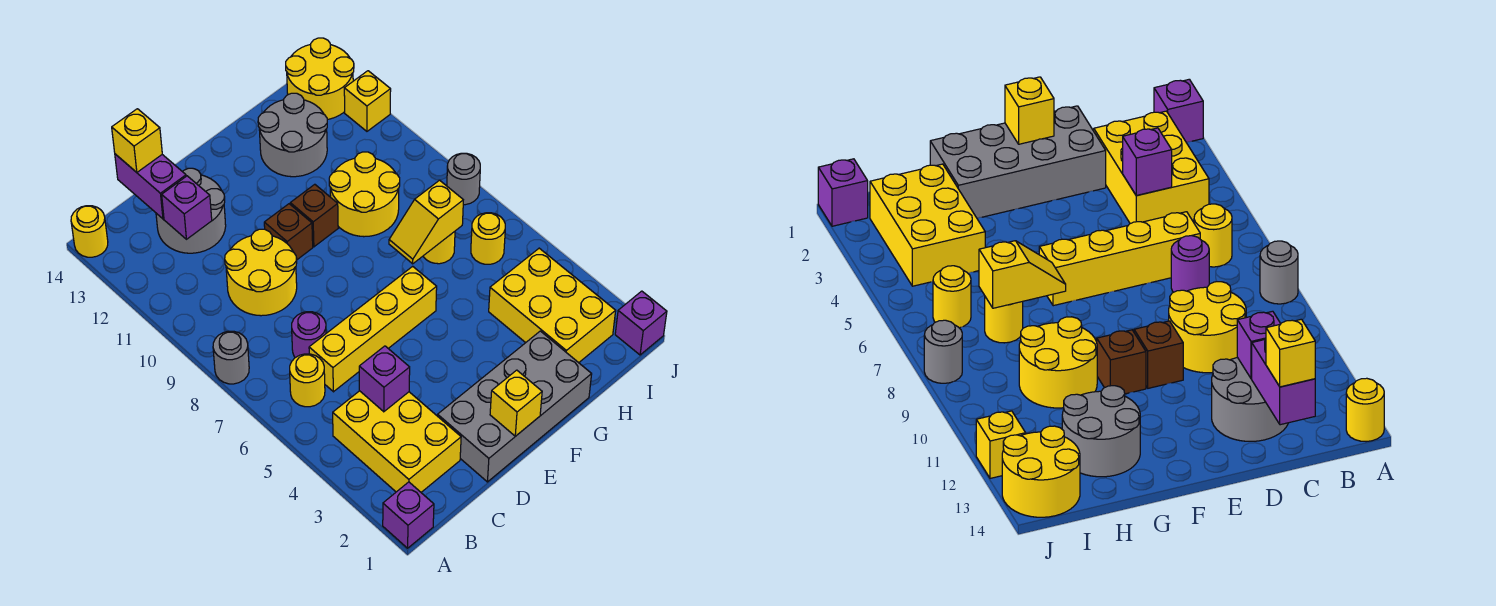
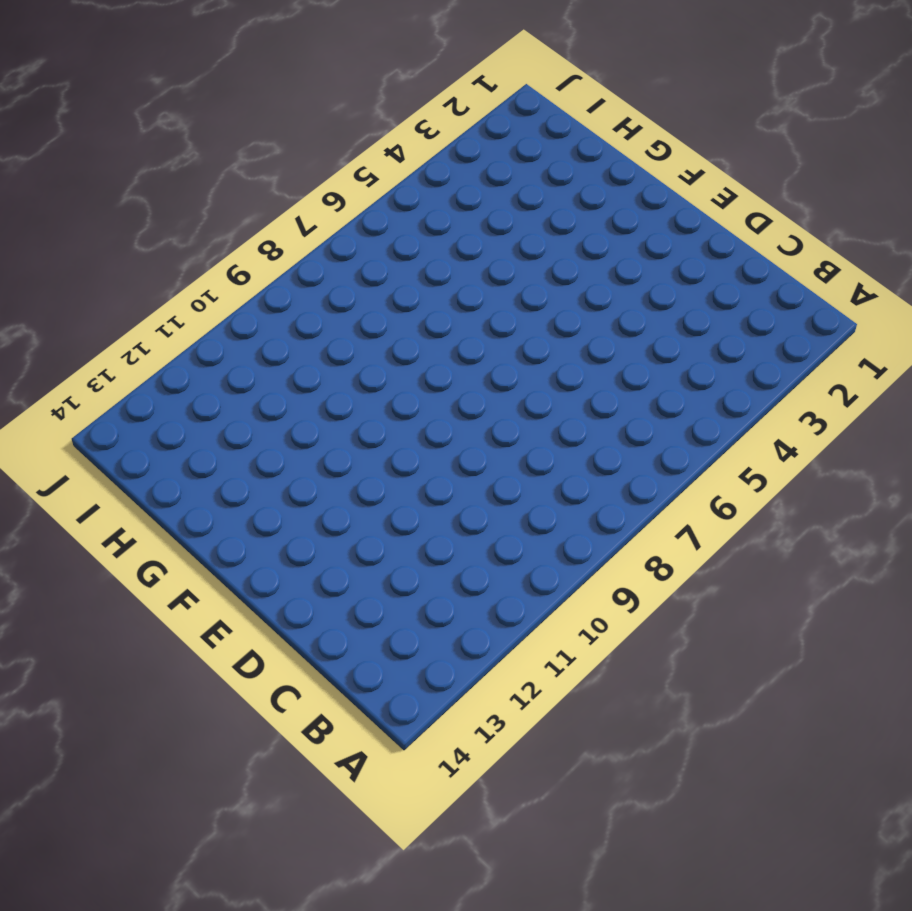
none -> purple brick A1 level 1
none -> grey round brick A8 level 1
none -> yellow round brick A14 level 1

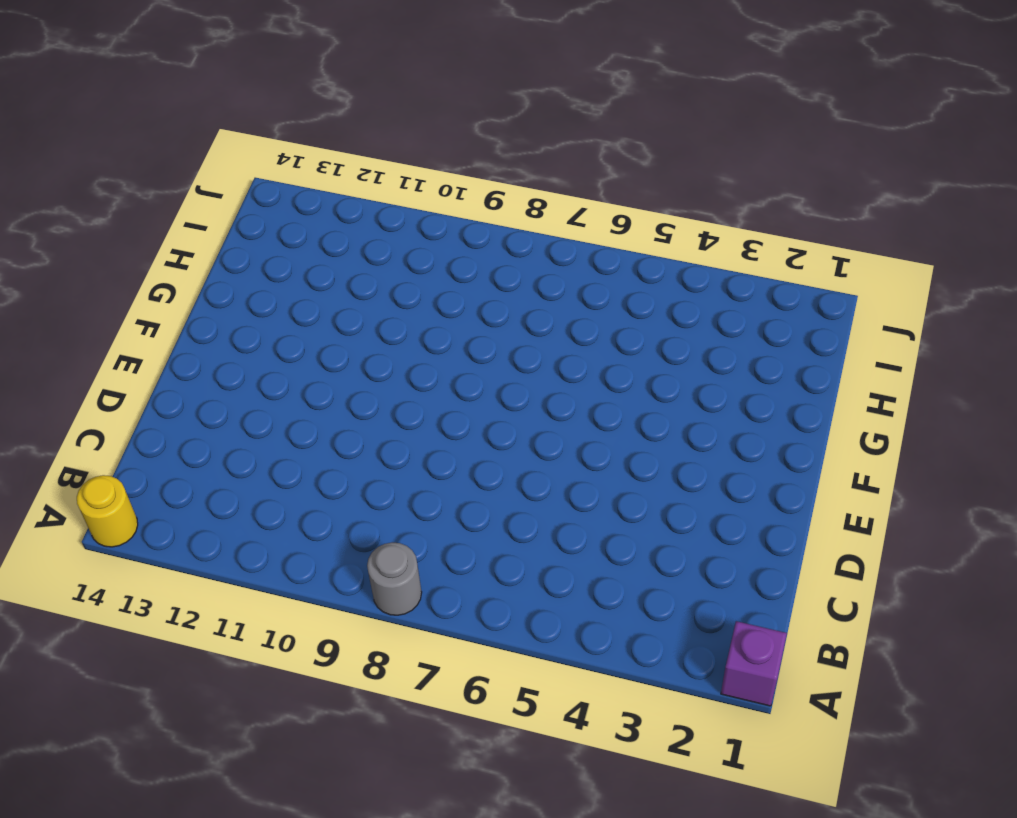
none -> yellow brick B2:C4 level 1
none -> yellow round brick B6 level 1
none -> yellow brick C6:F6 level 1

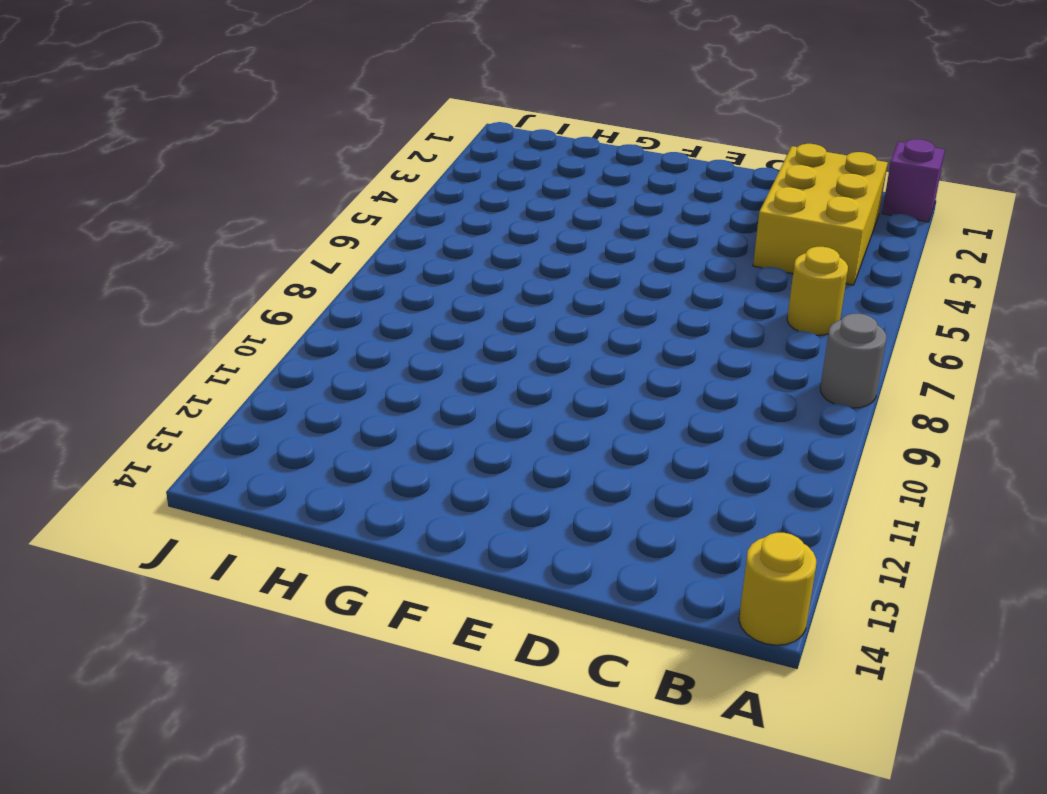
none -> yellow brick C6:F6 level 1
none -> purple round brick C7 level 1
none -> yellow round brick C9:D10 level 1

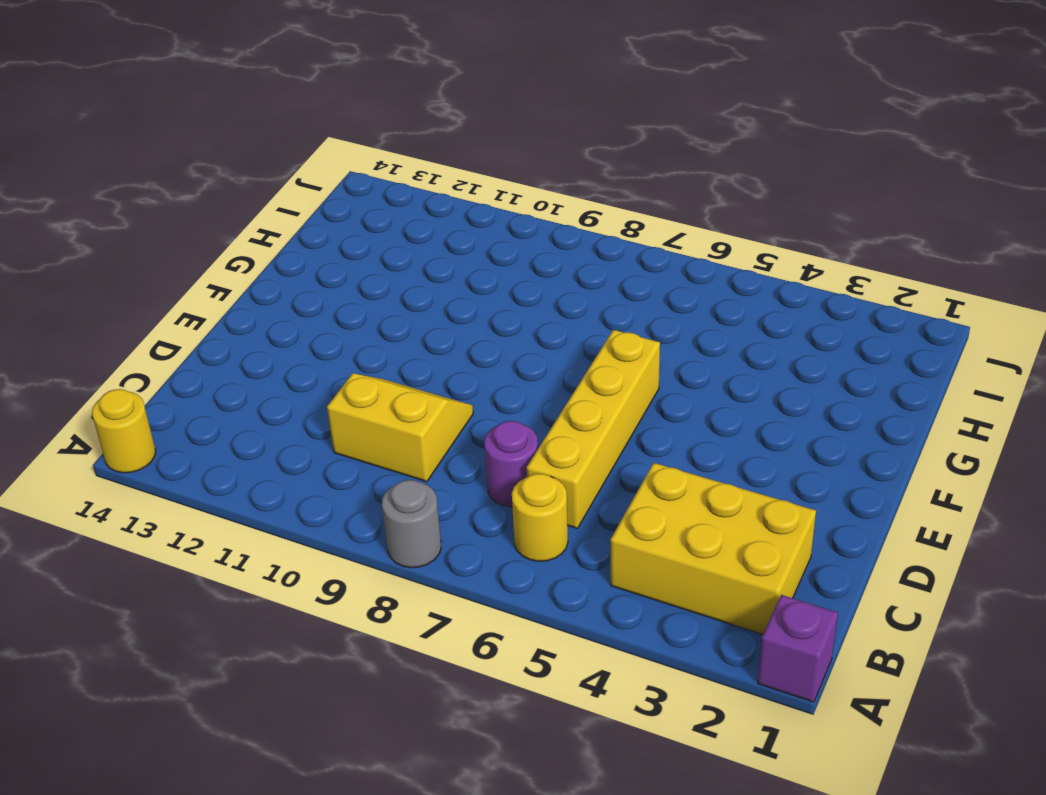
yellow slope C9:D10 level 1 top C -> yellow round brick C9:D10 level 1
none -> grey round brick C12:D13 level 1
none -> grey brick D1:G2 level 1
none -> brown brick E10 level 1

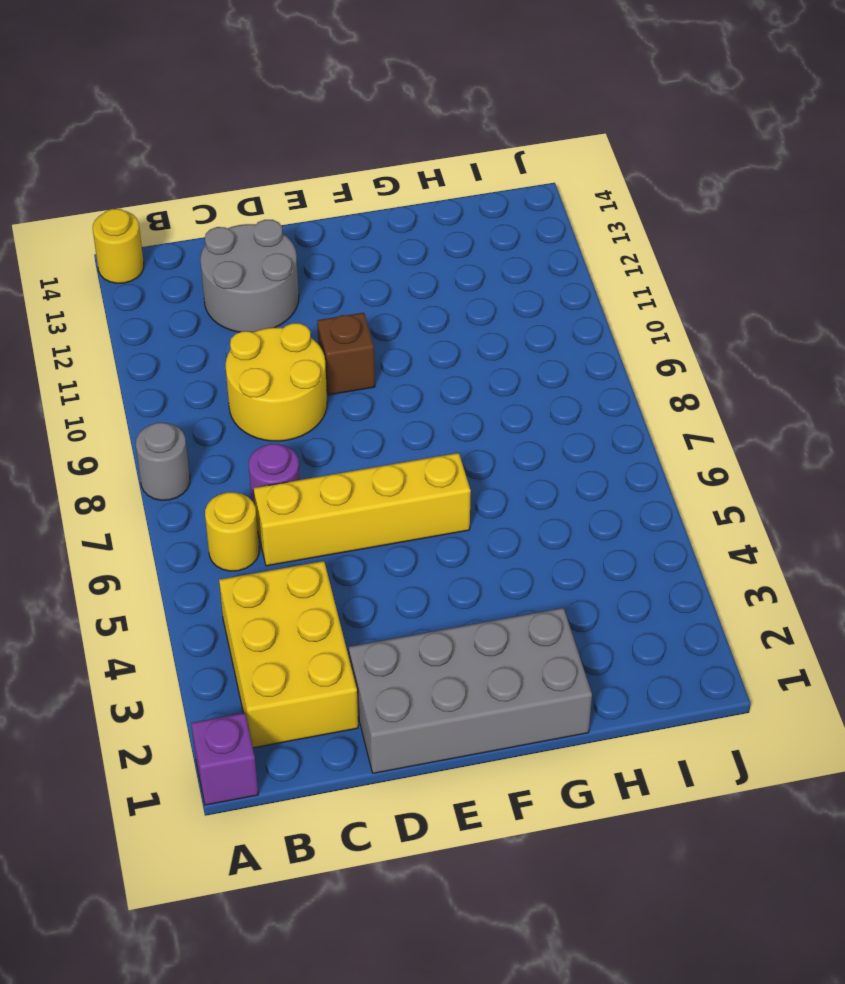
none -> brown brick F10 level 1
none -> yellow round brick G9:H10 level 1
none -> grey round brick G12:H13 level 1

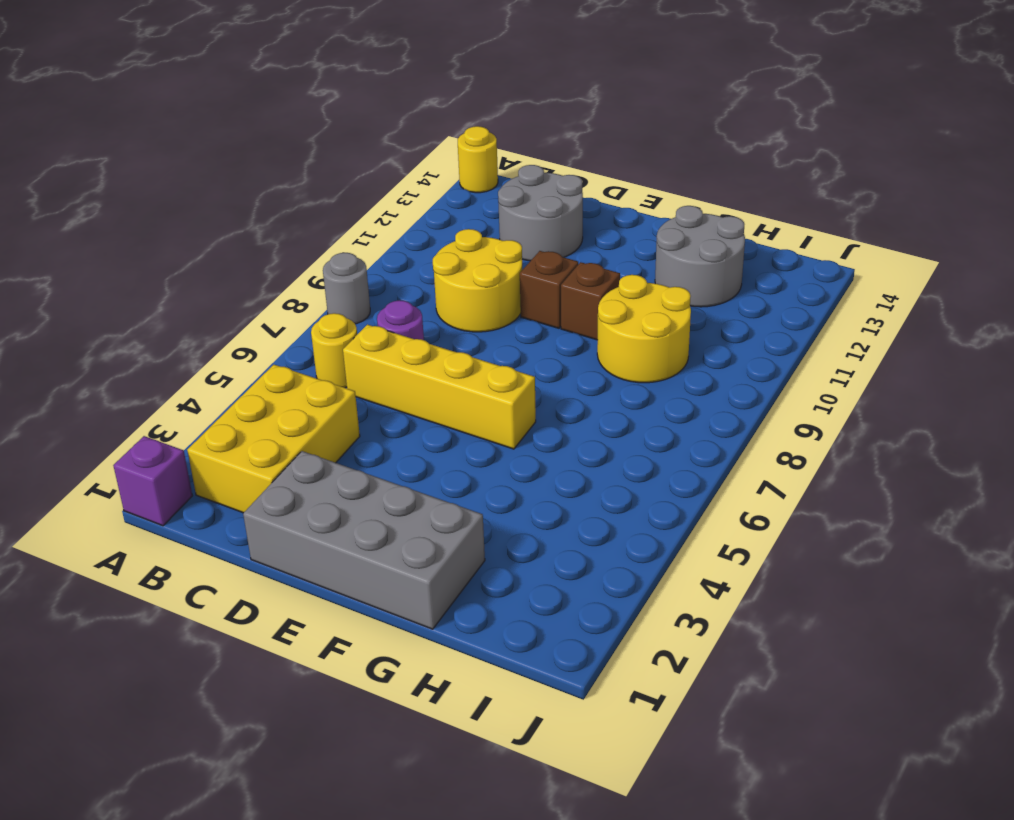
none -> yellow brick H2:I4 level 1
none -> yellow round brick H7 level 1
none -> yellow round brick I6 level 1

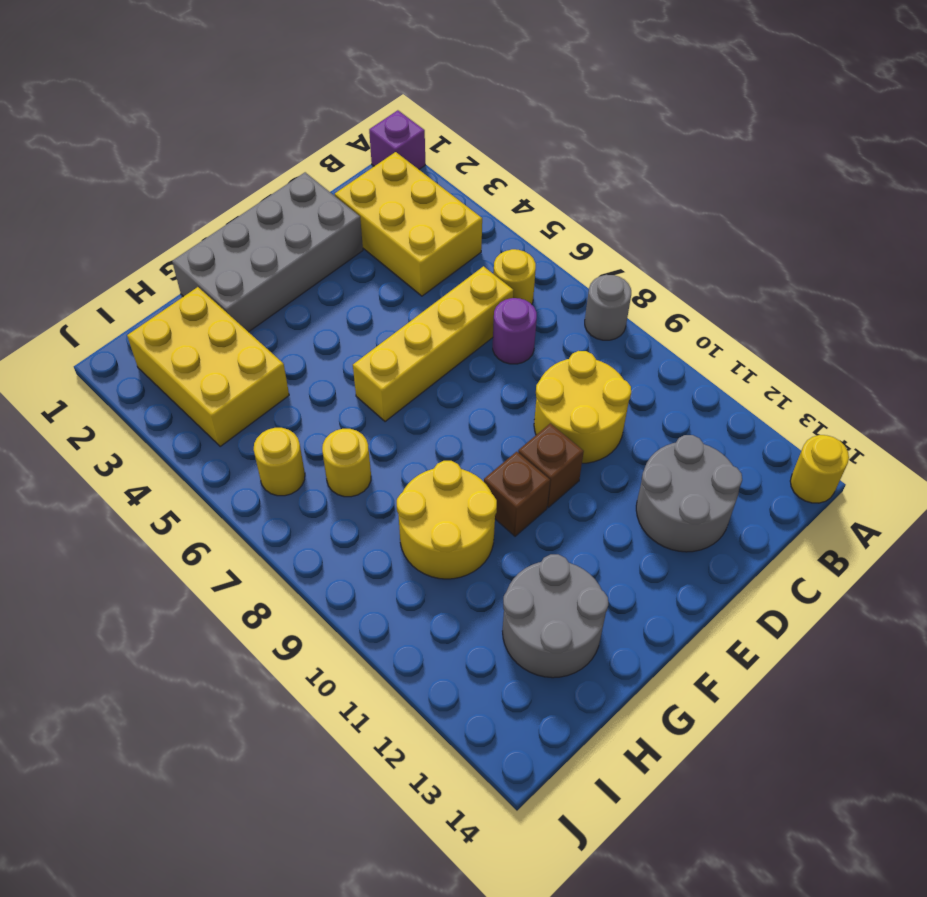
none -> yellow round brick I13:J14 level 1
none -> purple brick J1 level 1
none -> grey round brick J8 level 1

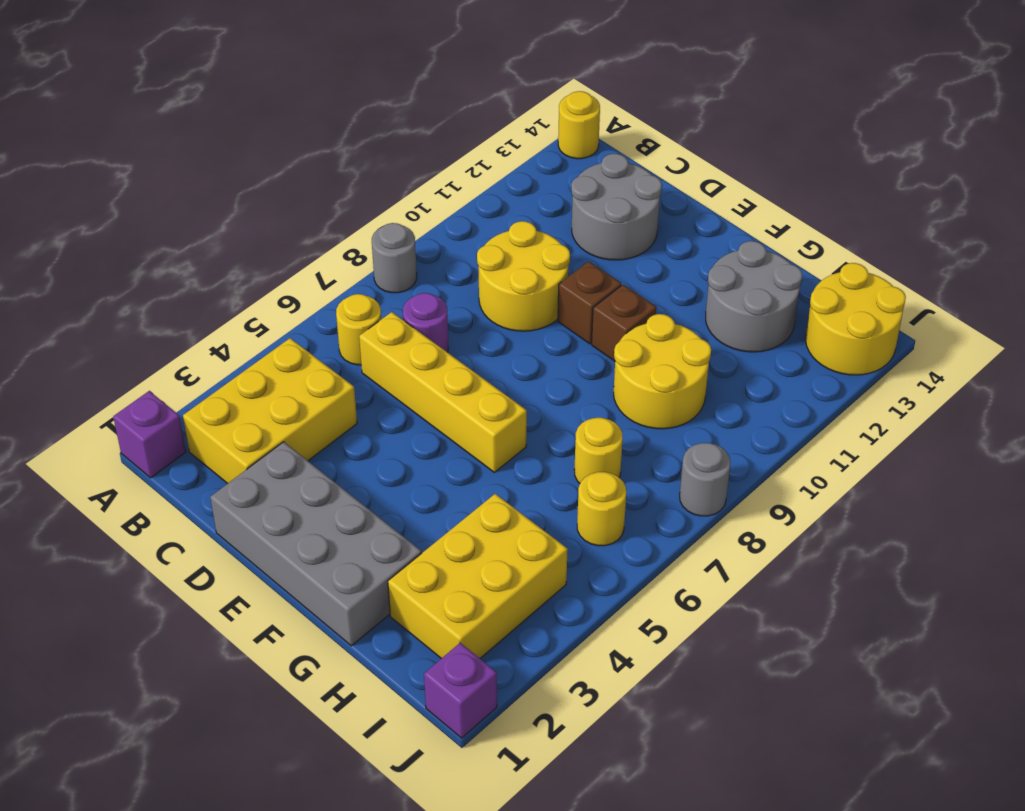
none -> yellow brick J12 level 1
none -> purple brick C4 level 2
none -> purple brick C12 level 2

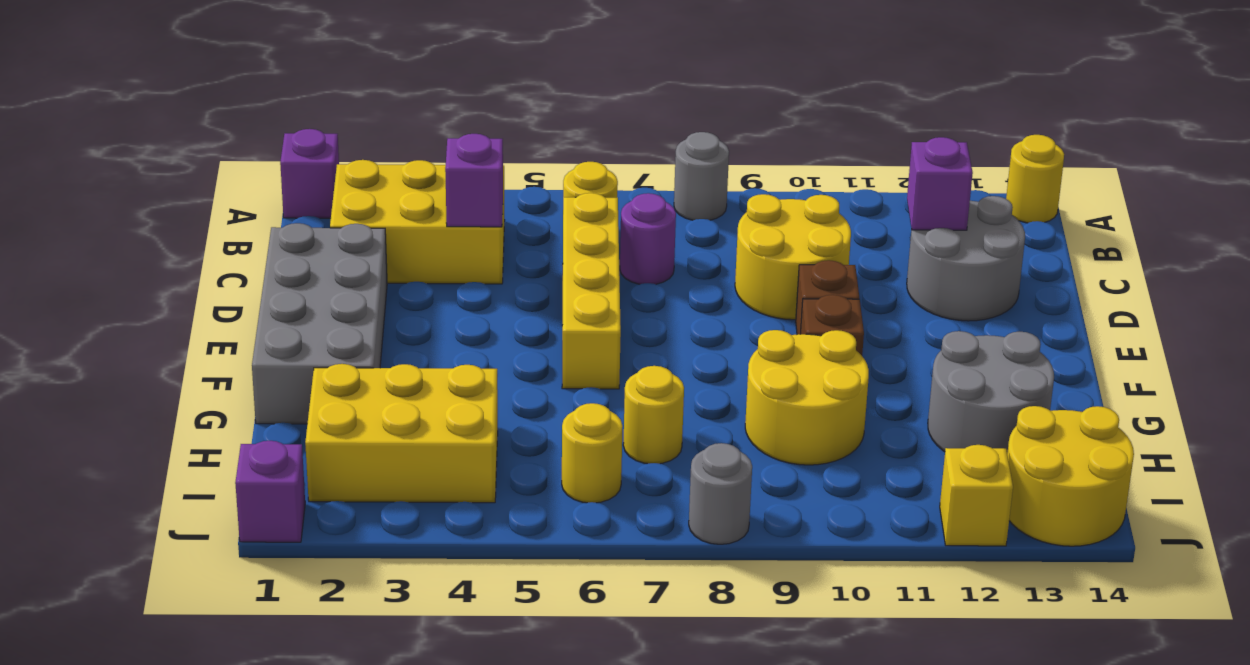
none -> purple brick C13:C14 level 2
none -> yellow brick E1 level 2
none -> yellow slope G7:H7 level 2 top H

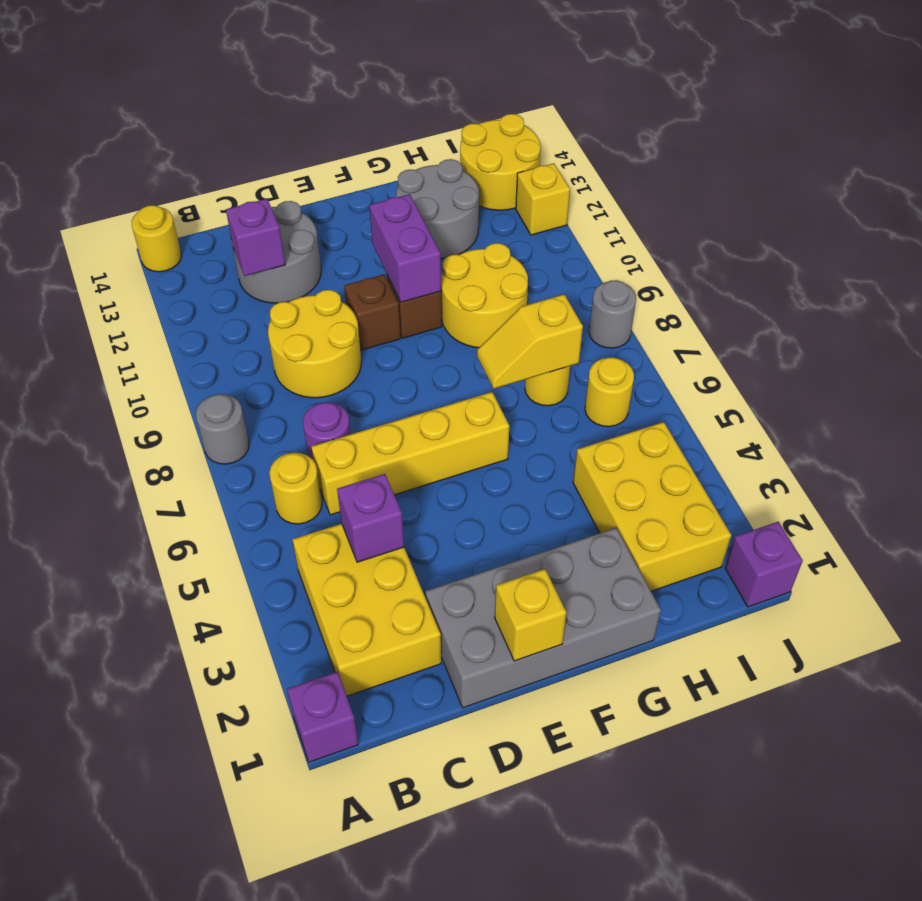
purple brick F10:F11 level 2 -> purple brick C13:C14 level 2
none -> yellow brick C14 level 3

